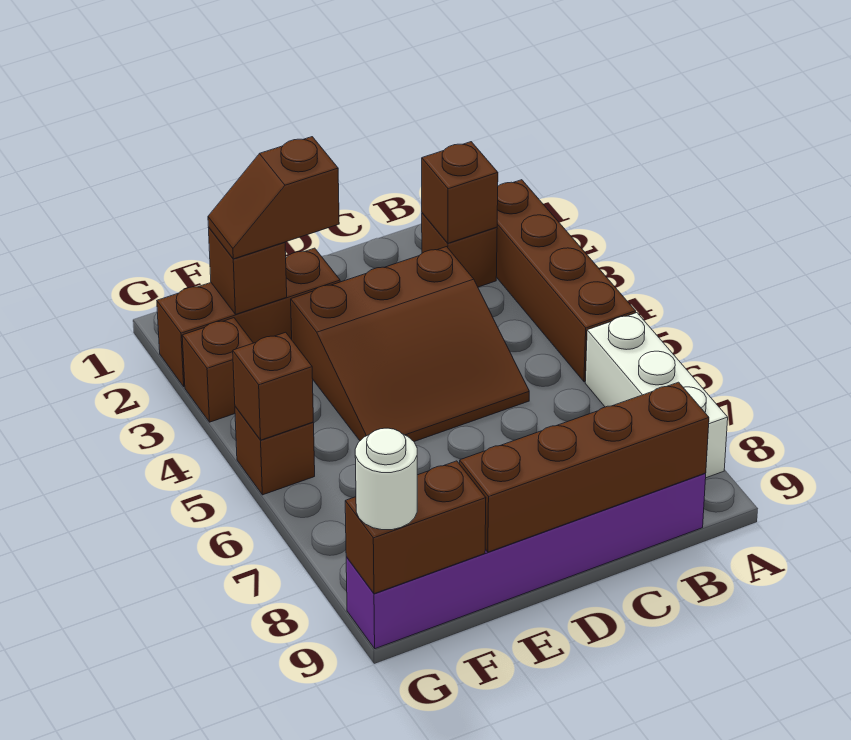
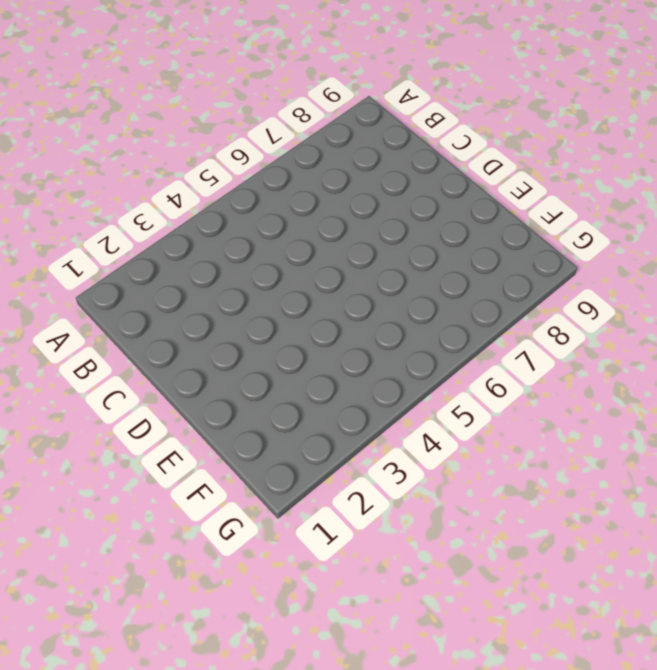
none -> brown brick A2:A5 level 1
none -> white brick A6:A8 level 1
none -> brown brick B2 level 1

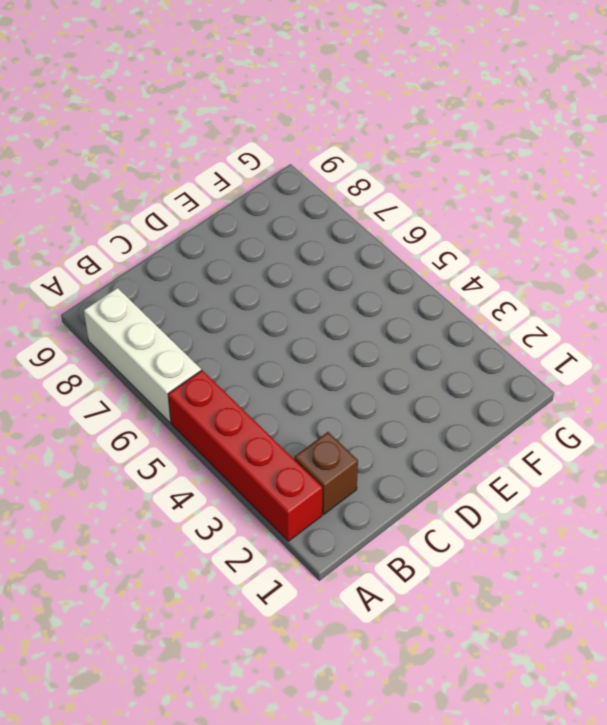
red brick A2:A5 level 1 -> brown brick A2:A5 level 1
none -> purple brick B9:G9 level 1
none -> brown slope C3:E5 level 1 top 3
none -> brown brick E2:G2 level 1

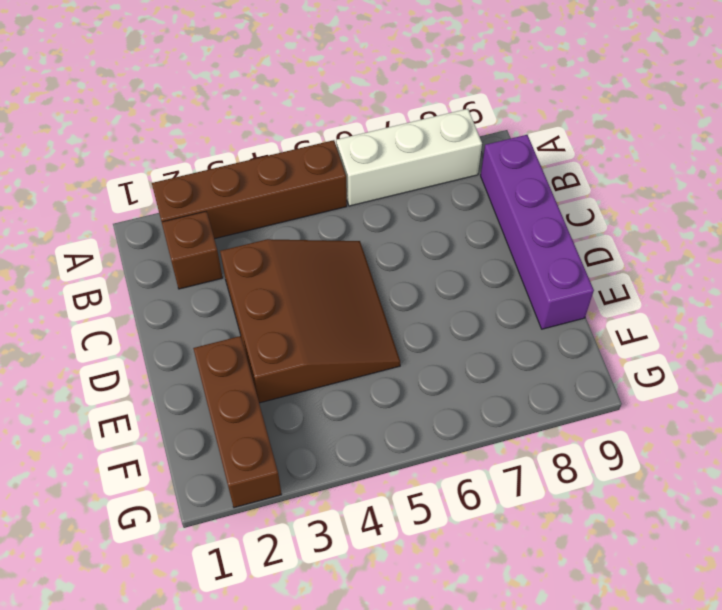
purple brick B9:E9 level 1 -> purple brick B9:G9 level 1
none -> brown brick G3 level 1
none -> brown brick G5 level 1
none -> brown brick B2 level 2

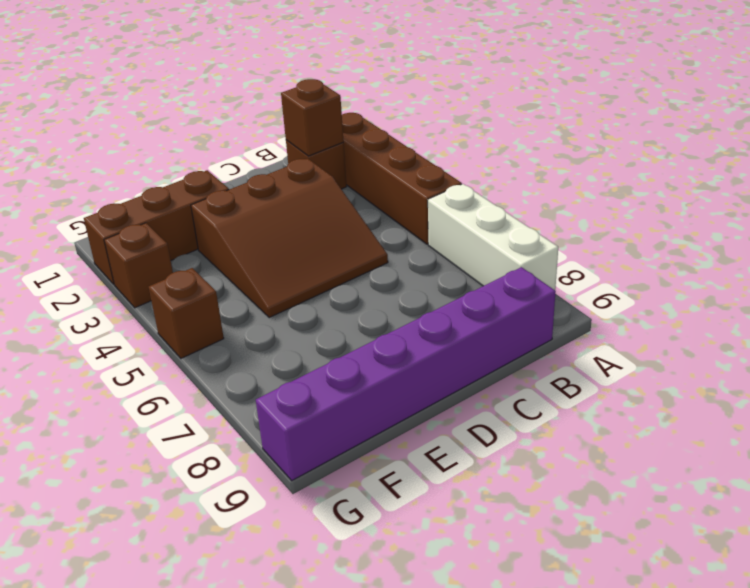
none -> brown brick B9:E9 level 2
none -> brown brick F2 level 2
none -> brown brick F9:G9 level 2

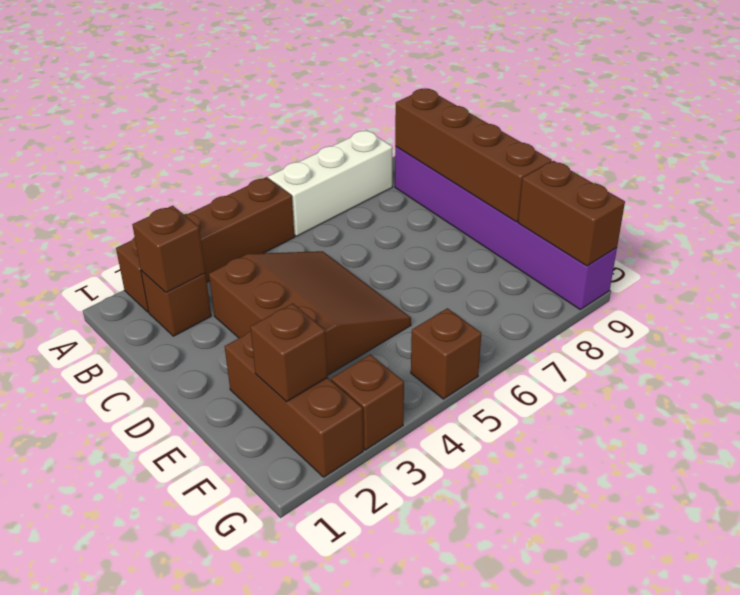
none -> brown brick G5 level 2
none -> brown slope E2:F2 level 3 top E
none -> white round brick G9 level 3

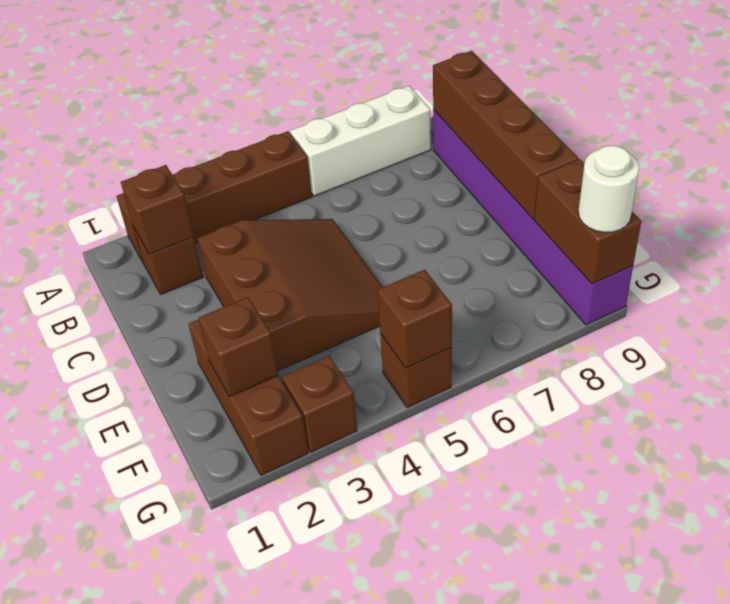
none -> brown slope E2:F2 level 3 top E

